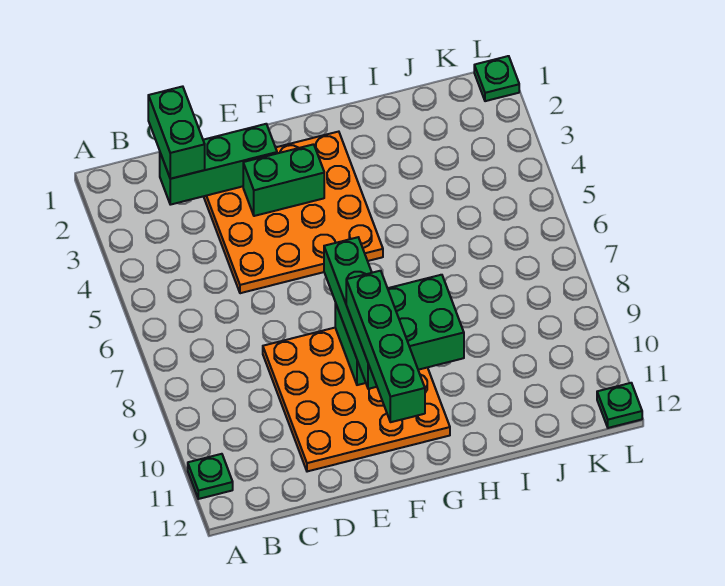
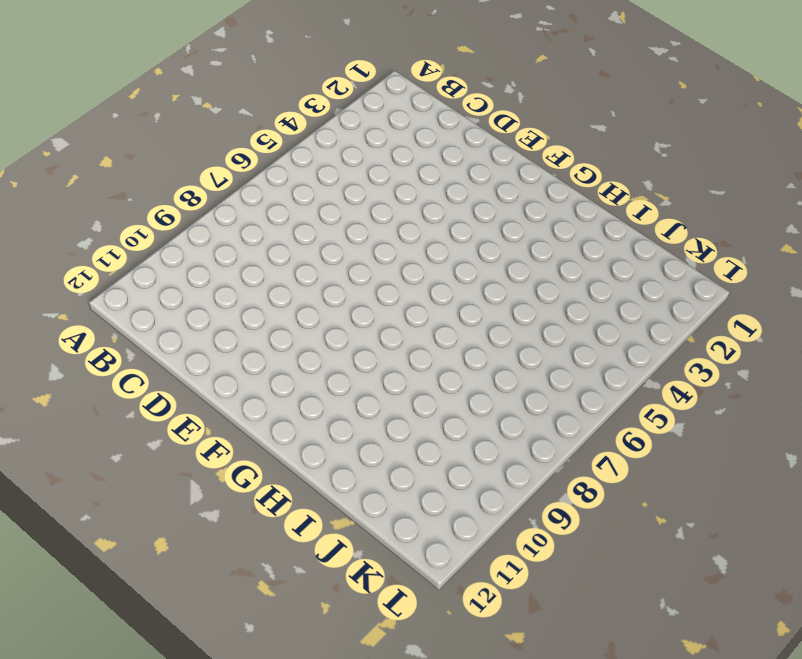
none -> green plate A11 level 1
none -> orange plate D2:G5 level 1

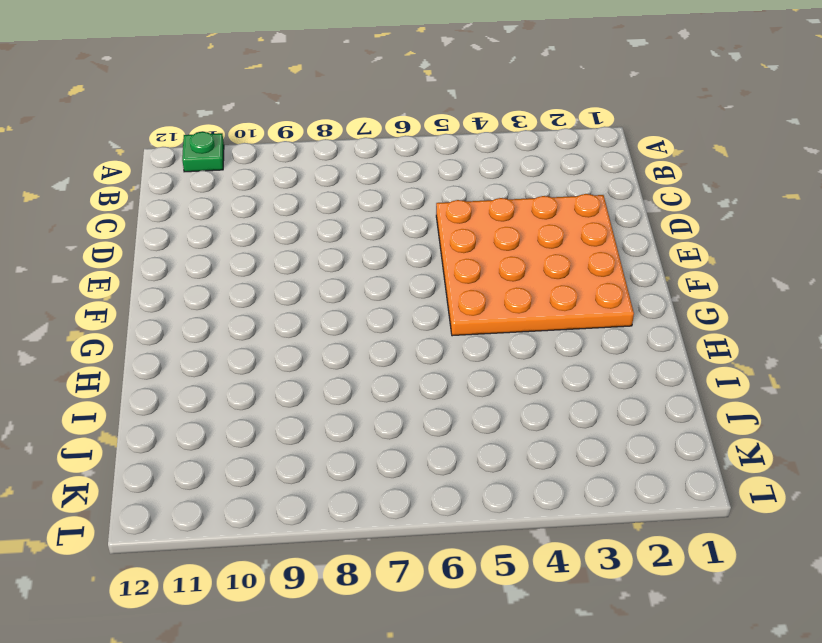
none -> orange plate D8:G11 level 1
none -> green plate L1 level 1

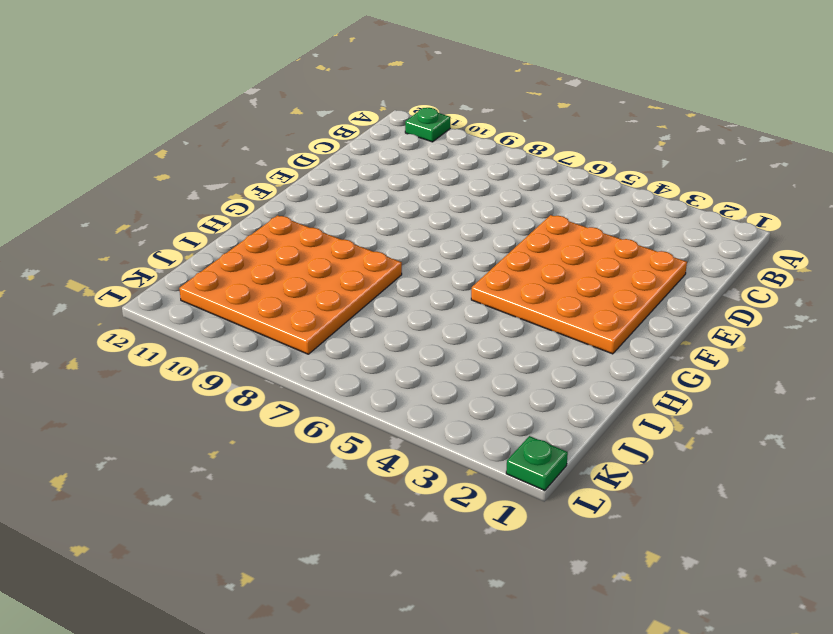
orange plate H8:K11 level 1 -> orange plate D8:G11 level 1
none -> green plate L12 level 1
none -> green brick C2:E2 level 2

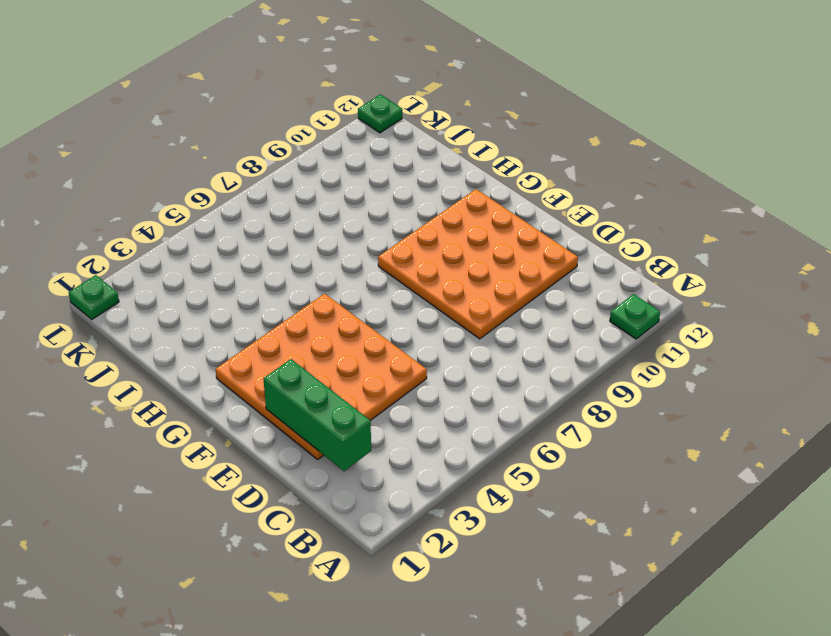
none -> green brick E3:F3 level 2
none -> green brick F8:H9 level 2

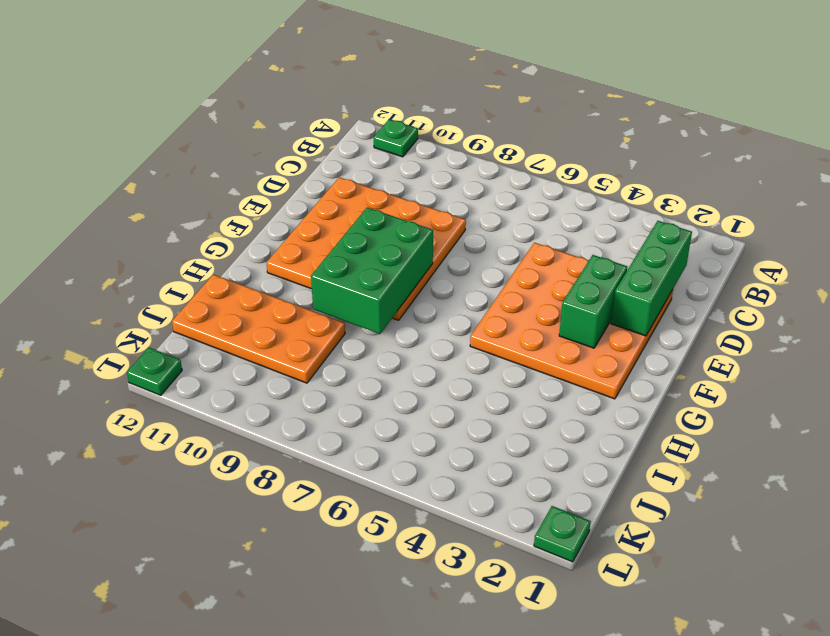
orange plate I9:J12 level 1 -> none
none -> green brick C1:C2 level 3
none -> green brick F7:F10 level 3

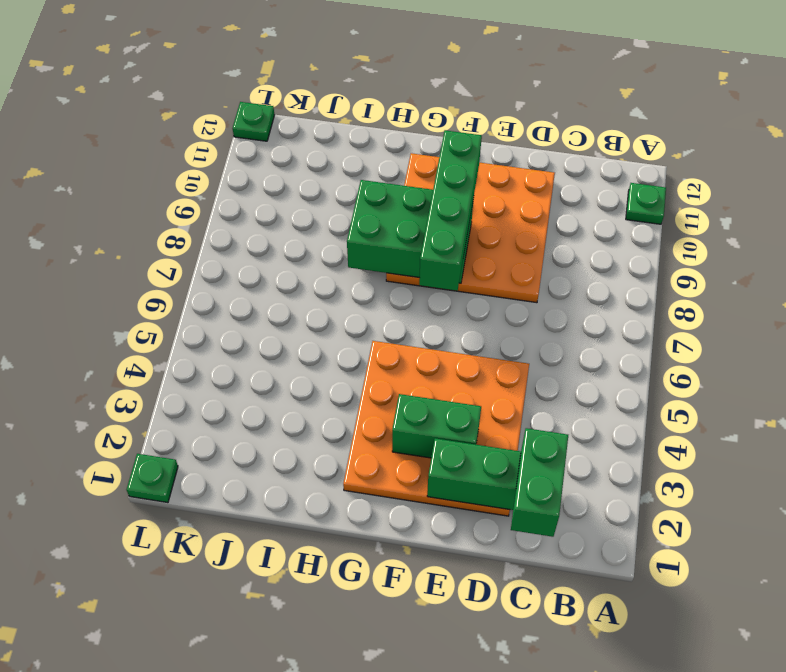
none -> green brick F9:F12 level 4

